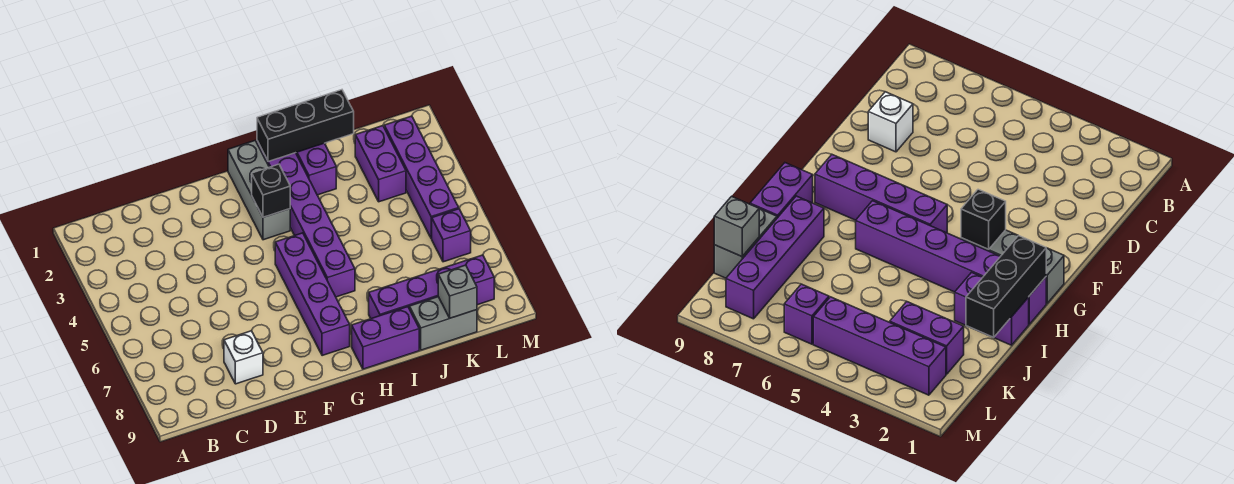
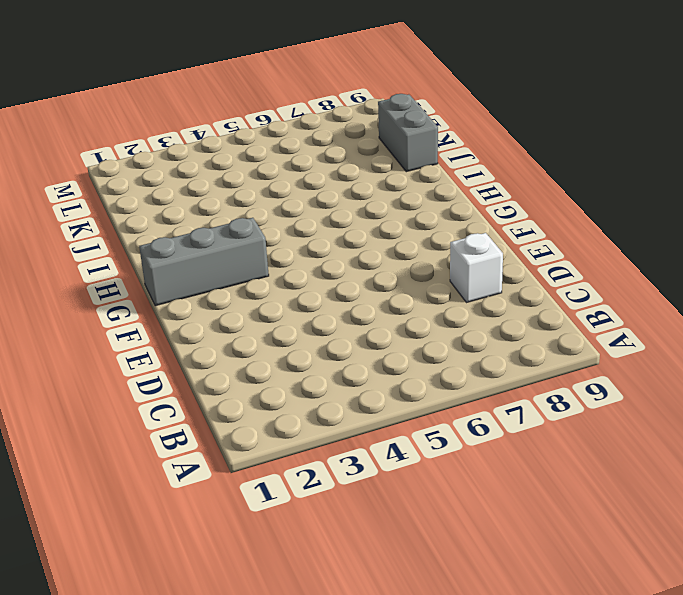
none -> purple brick G5:G8 level 1
none -> purple brick H1:H6 level 1
none -> purple brick H9:I9 level 1

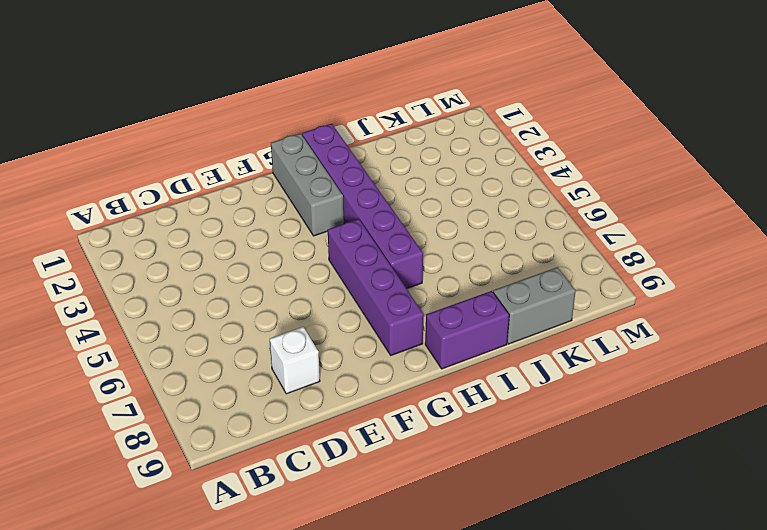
none -> purple brick I1:I2 level 1
none -> purple brick I8:L8 level 1
none -> purple brick K2:K3 level 1

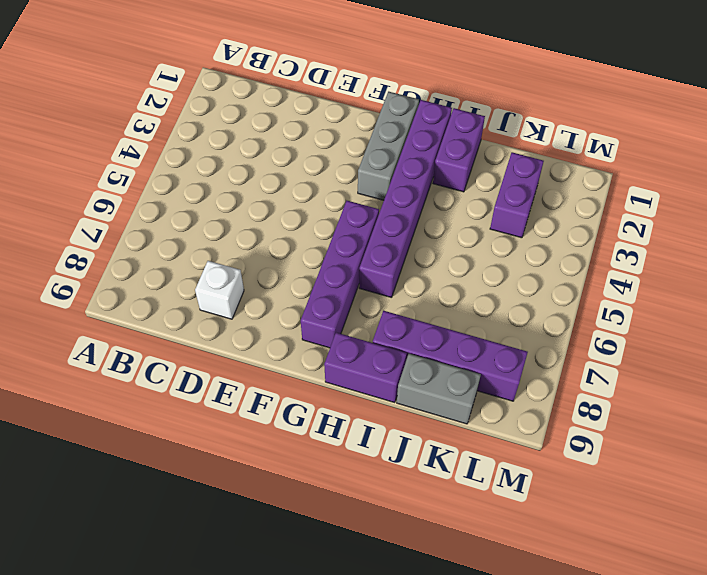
none -> purple brick L2:L5 level 1
none -> purple brick L6 level 1
none -> black brick G3 level 2

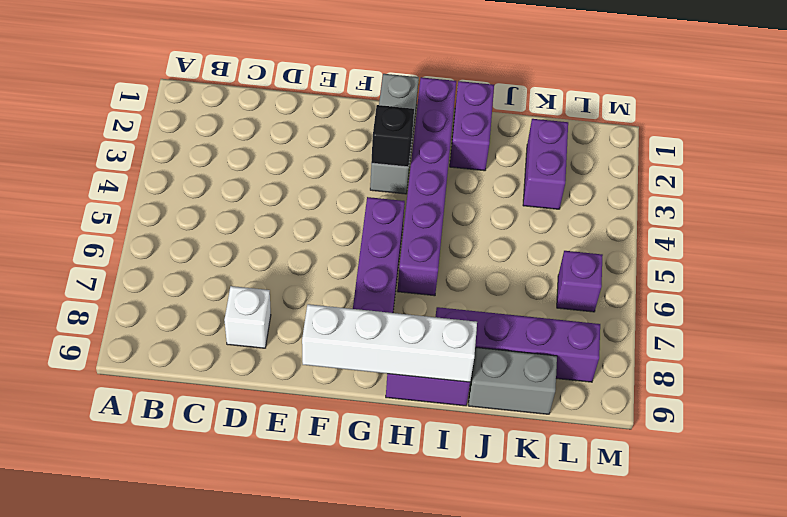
white brick F9:I9 level 2 -> none
none -> purple brick L2:L5 level 1
none -> black brick H1:J1 level 2
none -> grey brick K9 level 2

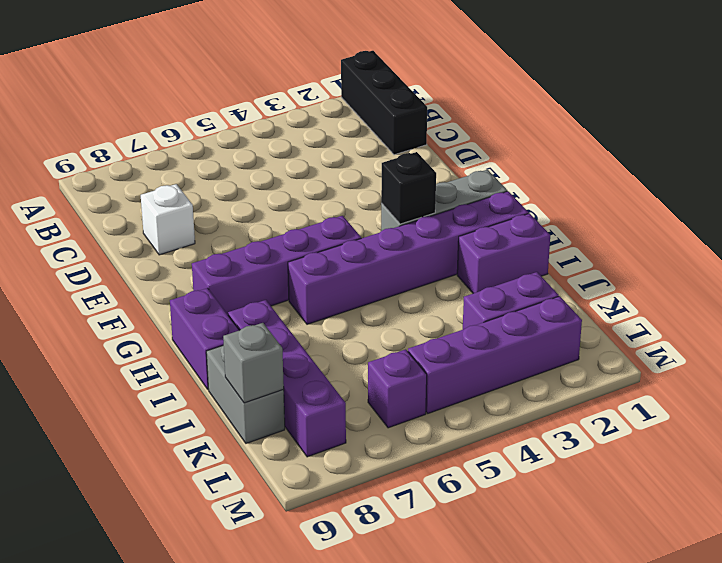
black brick A1:C1 level 1 -> black brick H1:J1 level 2

